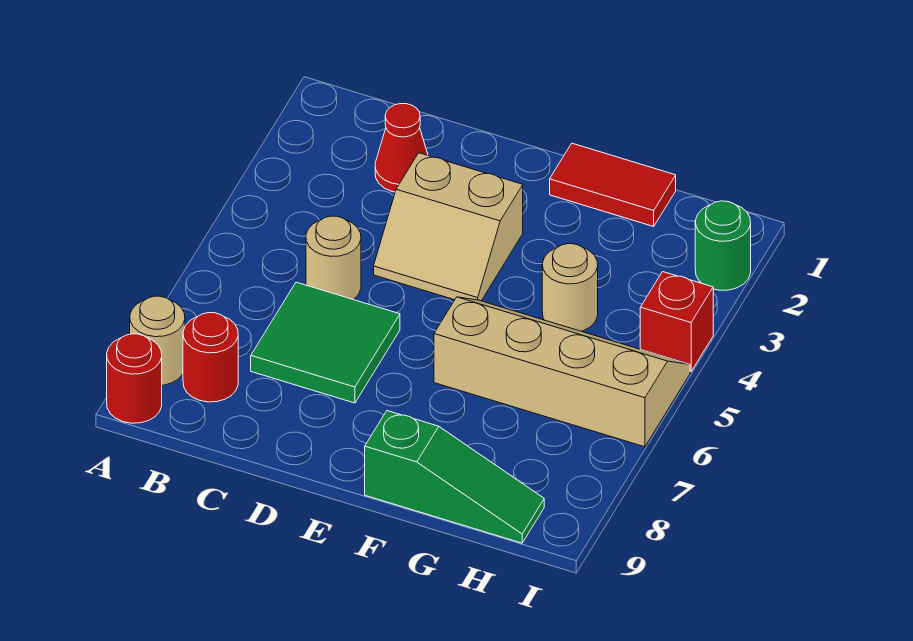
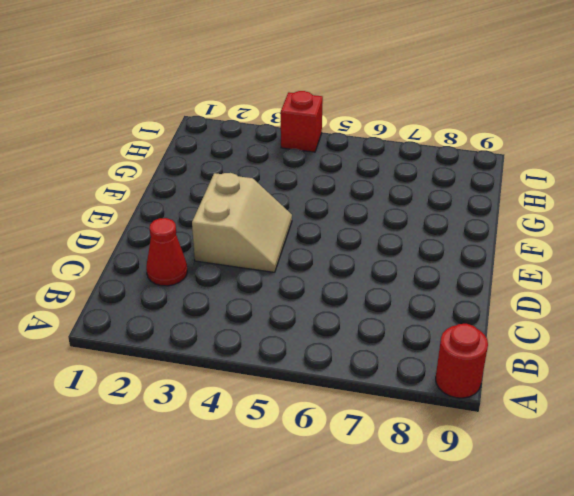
none -> tan round brick A8 level 1
none -> red round brick B8 level 1
none -> tan round brick C5 level 1

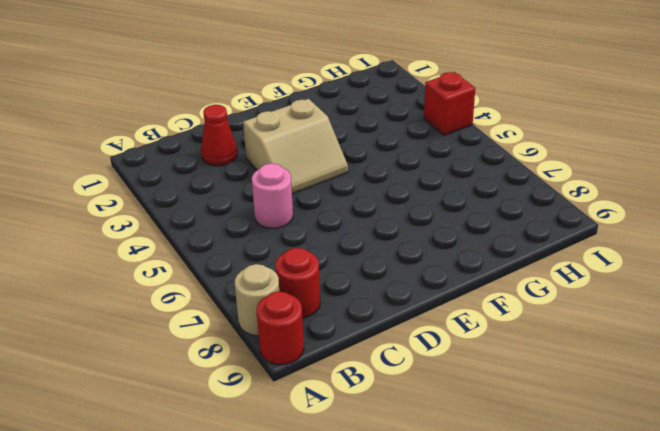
pink round brick C5 level 1 -> tan round brick C5 level 1
none -> green tile C6:D7 level 1
none -> red tile F1:G1 level 1
none -> tan slope F5:I6 level 1 top 6

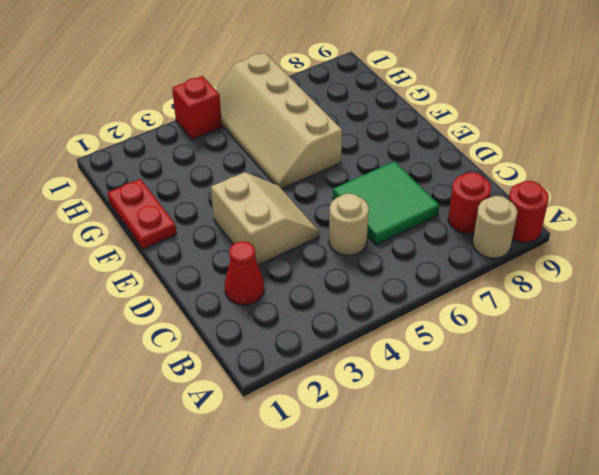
red plate F1:G1 level 1 -> red tile F1:G1 level 1
none -> green slope F9:H9 level 1 top F
none -> tan round brick G4 level 1
none -> green round brick I2 level 1

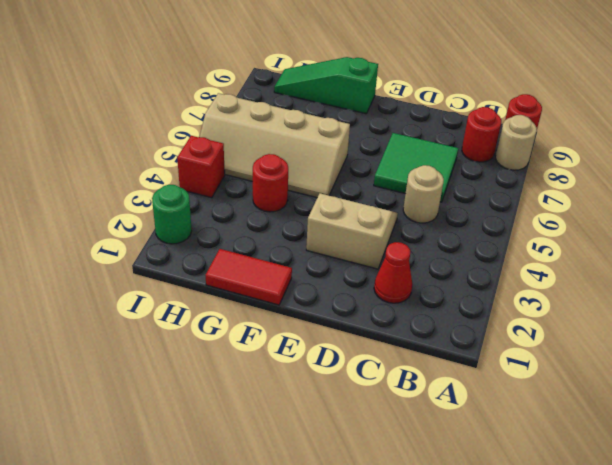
red round brick G4 level 1 -> tan round brick G4 level 1

